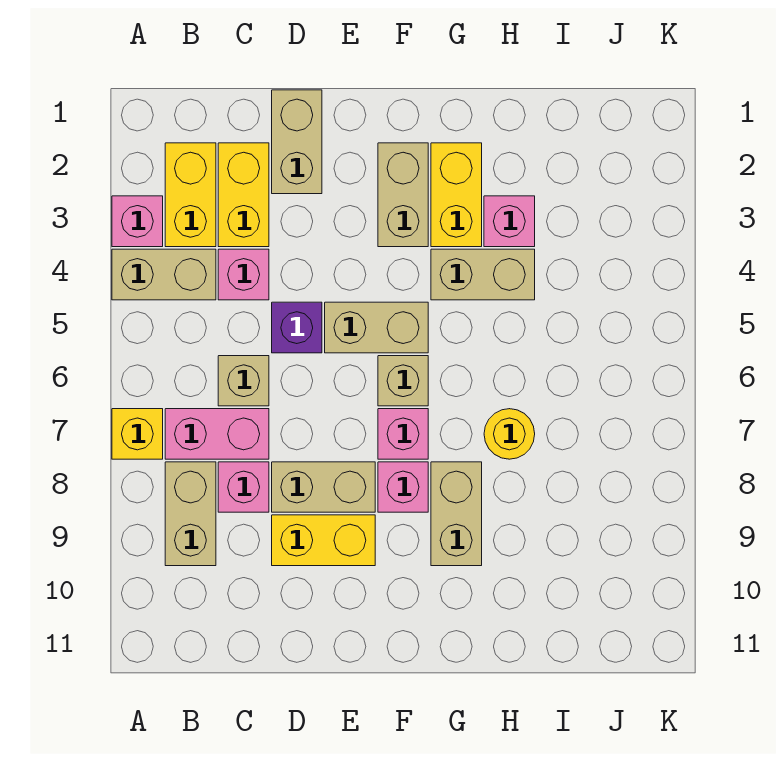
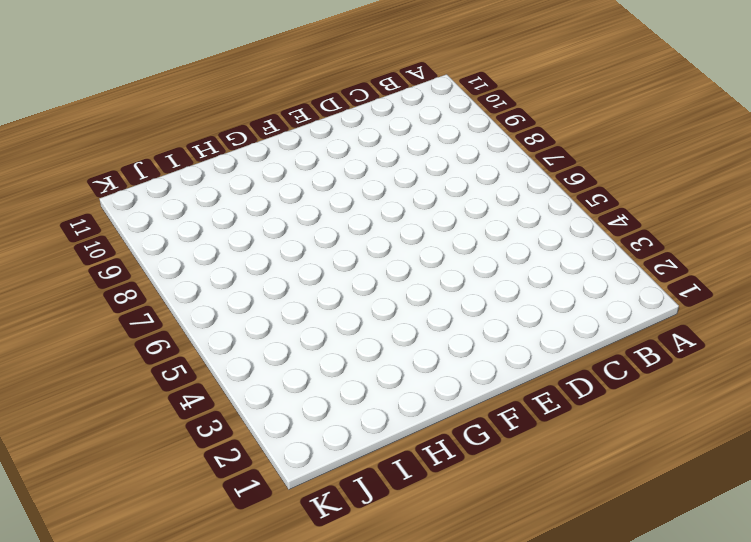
none -> pink brick A3 level 1
none -> tan brick A4:B4 level 1
none -> yellow brick A7 level 1

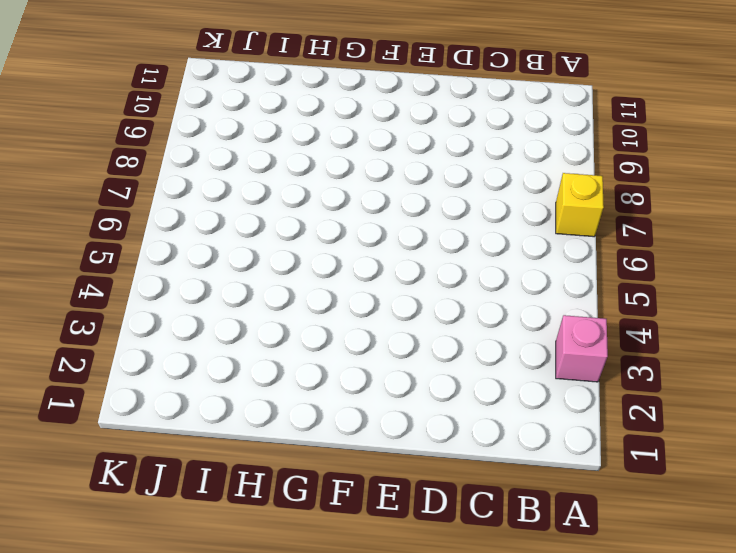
none -> tan brick A4:B4 level 1
none -> yellow brick B2:B3 level 1
none -> pink brick B7:C7 level 1

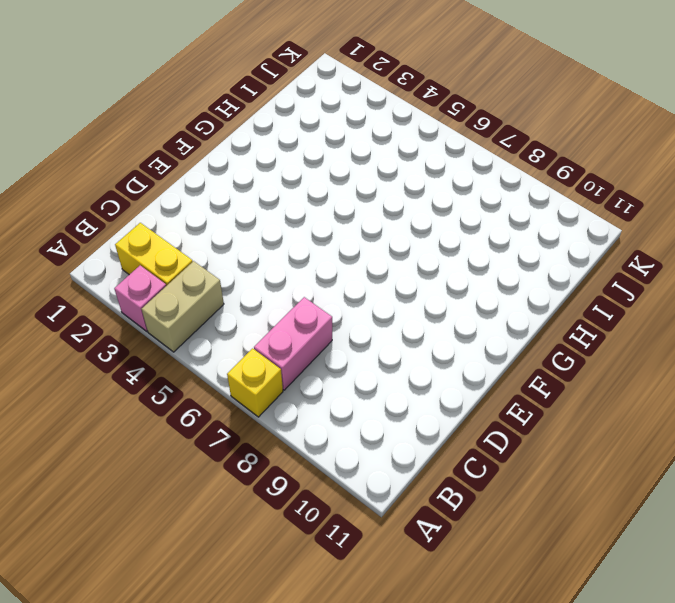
none -> tan brick B8:B9 level 1
none -> yellow brick C2:C3 level 1
none -> pink brick C4 level 1

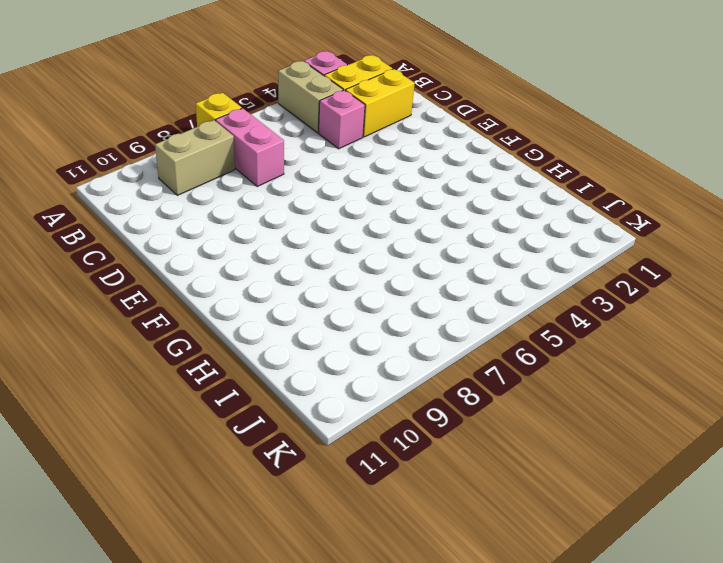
none -> tan brick C6 level 1
none -> pink brick C8 level 1
none -> tan brick D1:D2 level 1

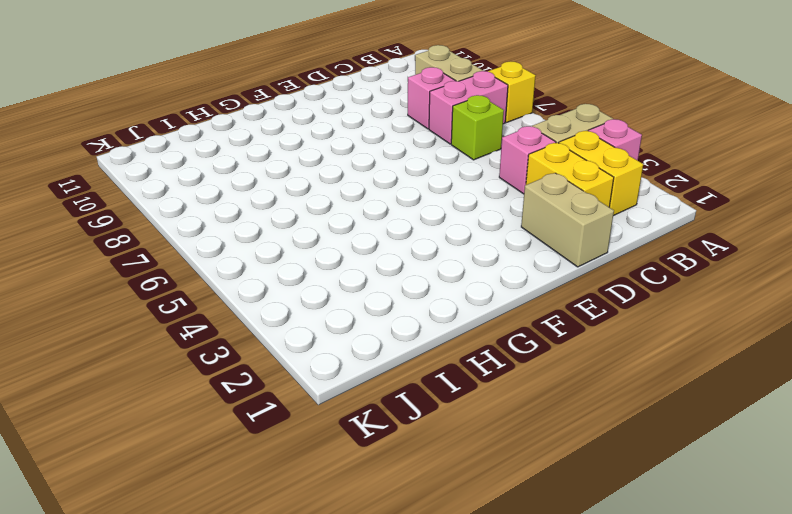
lime brick C6 level 1 -> tan brick C6 level 1
none -> purple brick D5 level 1
none -> tan brick D8:E8 level 1
none -> yellow brick D9:E9 level 1

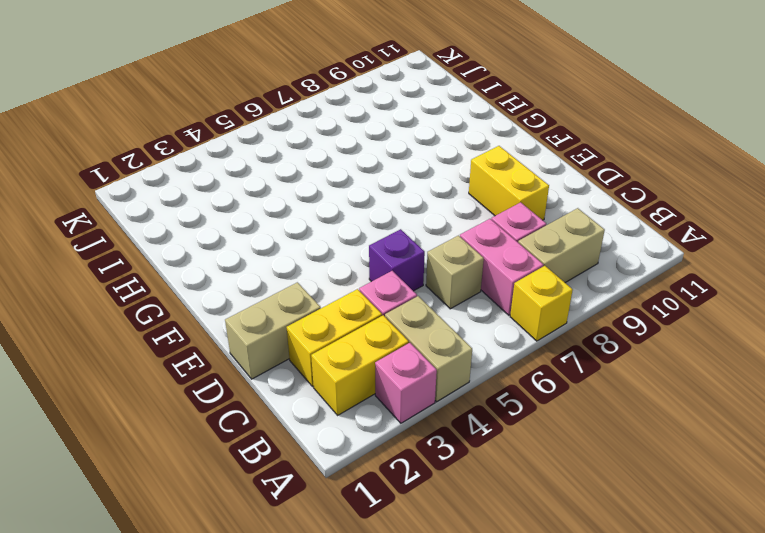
none -> tan brick D8:E8 level 1
none -> tan brick E5:F5 level 1
none -> tan brick F2:F3 level 1

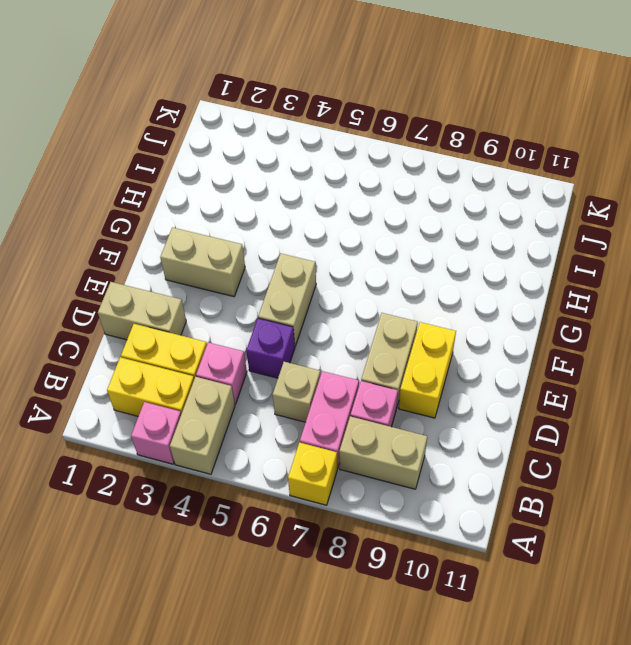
none -> tan brick F6 level 1
none -> pink brick F7 level 1
none -> pink brick F8 level 1

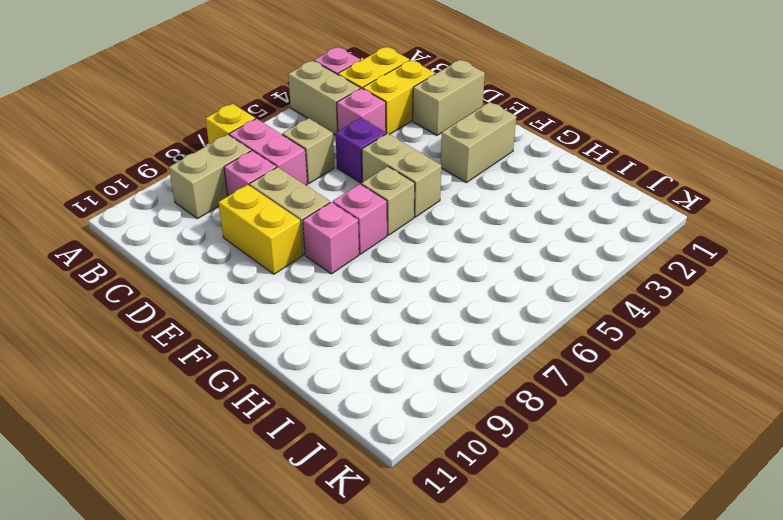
none -> yellow brick G2:G3 level 1
none -> tan brick G4:H4 level 1
none -> tan brick G8:G9 level 1

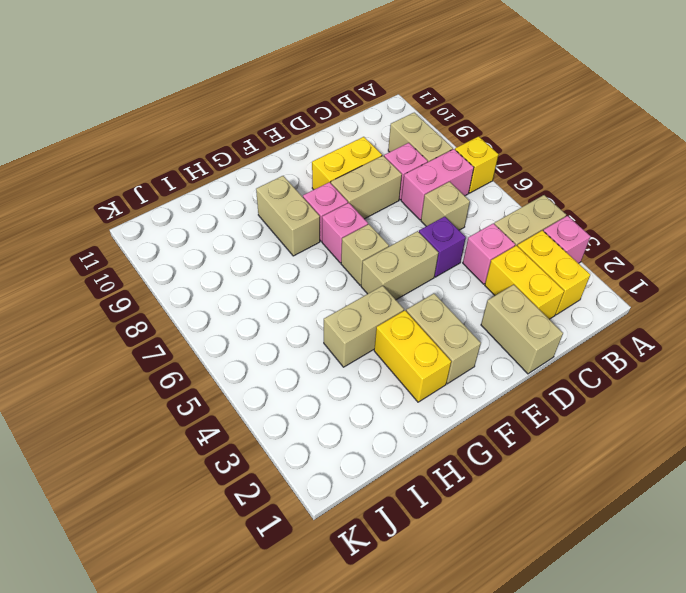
none -> pink brick H3 level 1
none -> yellow round brick H7 level 1

